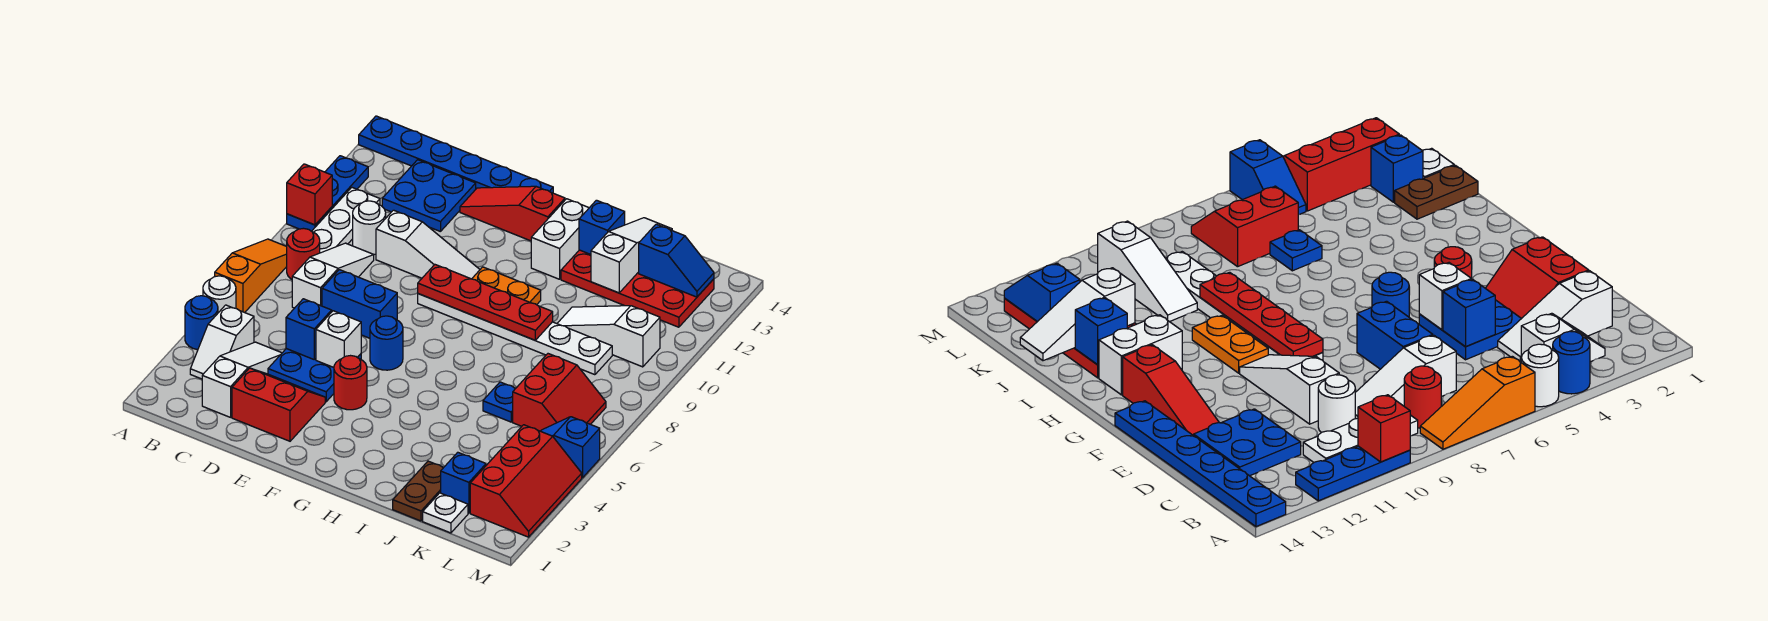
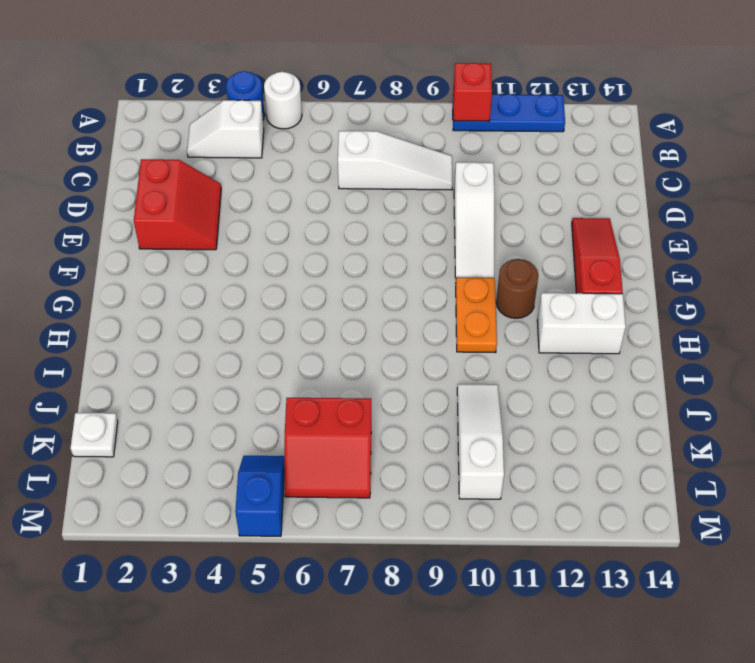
brown round brick G11 level 1 -> none
none -> orange slope A6:A8 level 1 top 6
none -> blue plate A14:F14 level 1
none -> red round brick B8 level 1
none -> white plate B9:B11 level 1

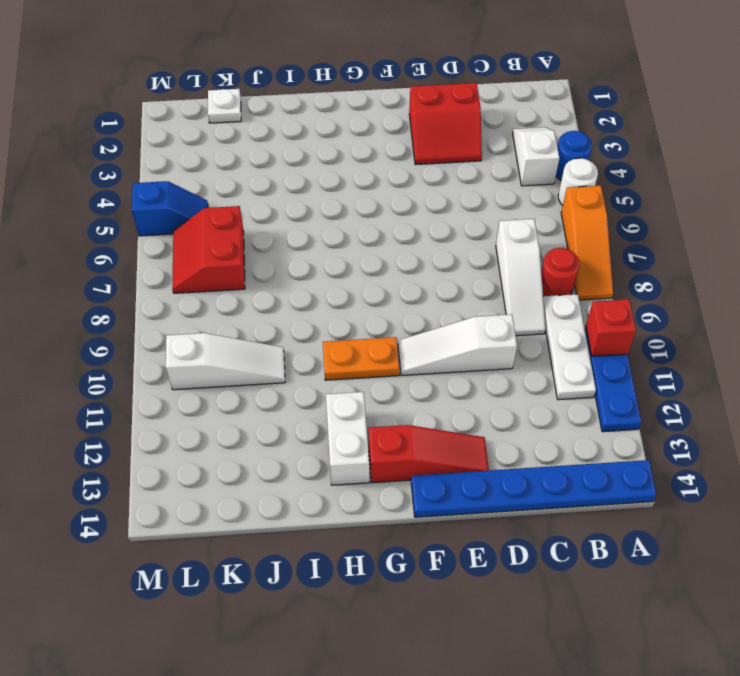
none -> white slope C2:C4 level 1 top 2
none -> white round brick C10 level 1
none -> blue plate C12:D13 level 1
none -> blue plate D4:E5 level 1

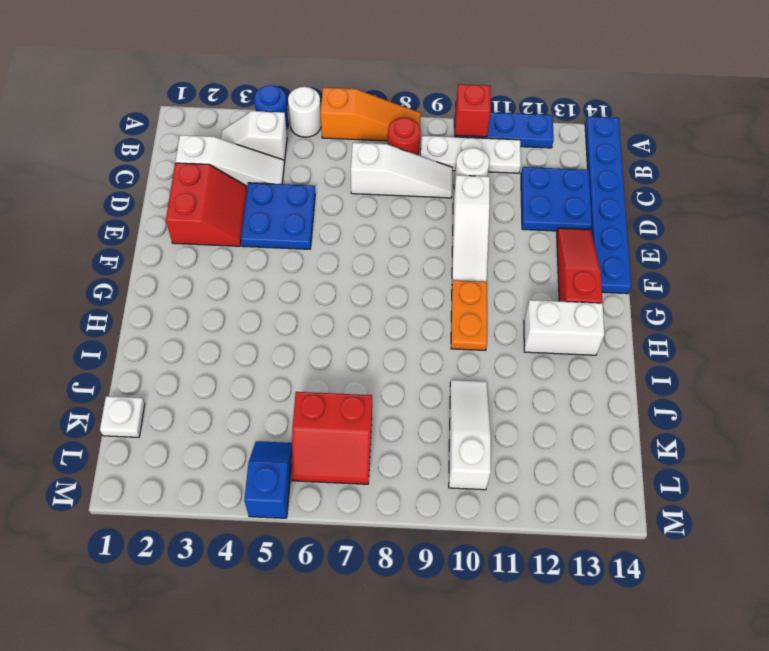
none -> blue brick D7:E7 level 1
none -> red round brick F4 level 1
none -> blue round brick F6 level 1
none -> white plate F9:K9 level 1

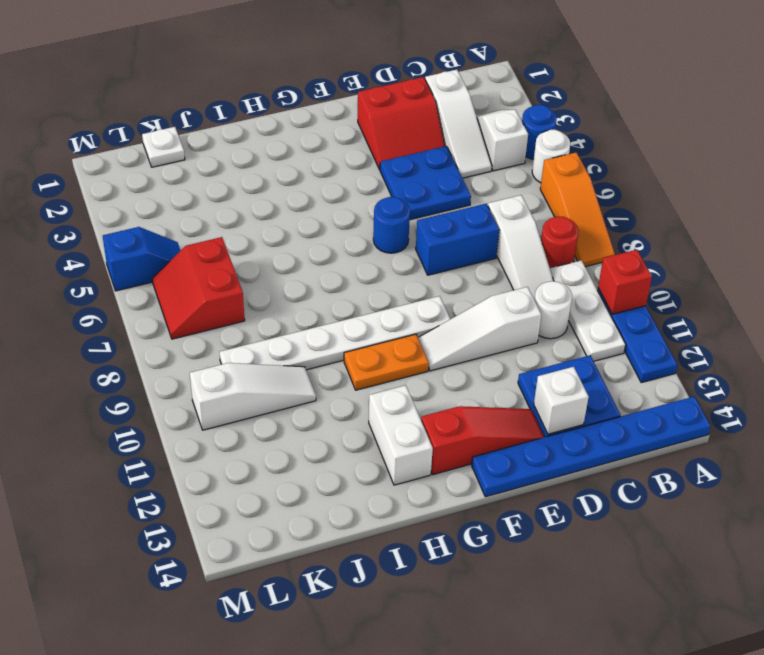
white brick D13 level 2 -> white brick E5 level 2
none -> red round brick F4 level 1
none -> red plate I12:L13 level 1
none -> brown plate J1:J2 level 1
none -> blue plate J6 level 1

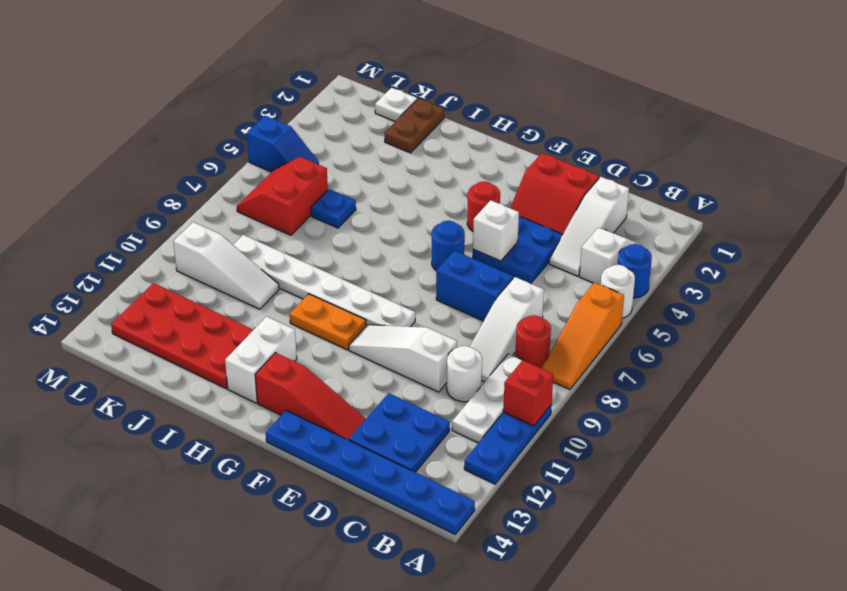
none -> blue brick K2 level 1
none -> red slope L2:M4 level 1 top L
none -> blue brick D5 level 2
none -> red plate F9:I9 level 2

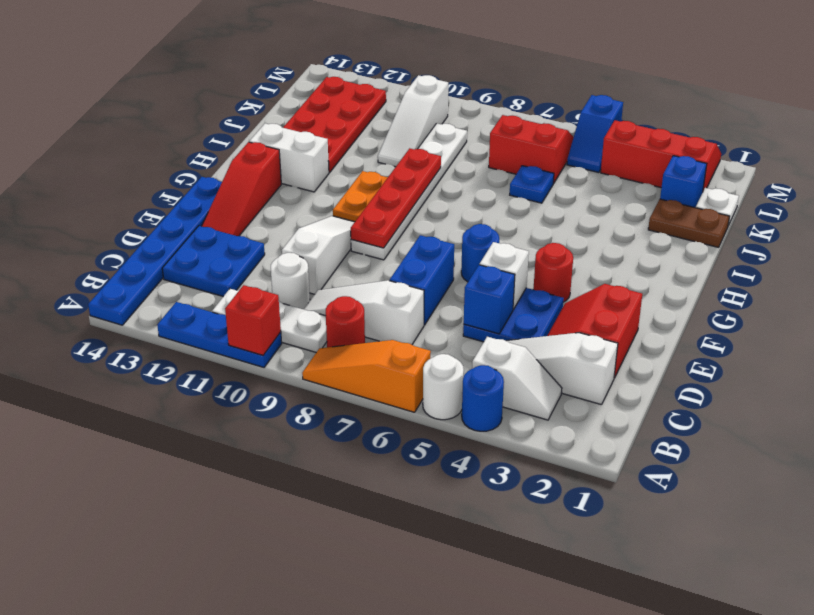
none -> blue brick I13 level 2
none -> white slope J12:J14 level 2 top 12
none -> blue slope K13:L13 level 2 top K

